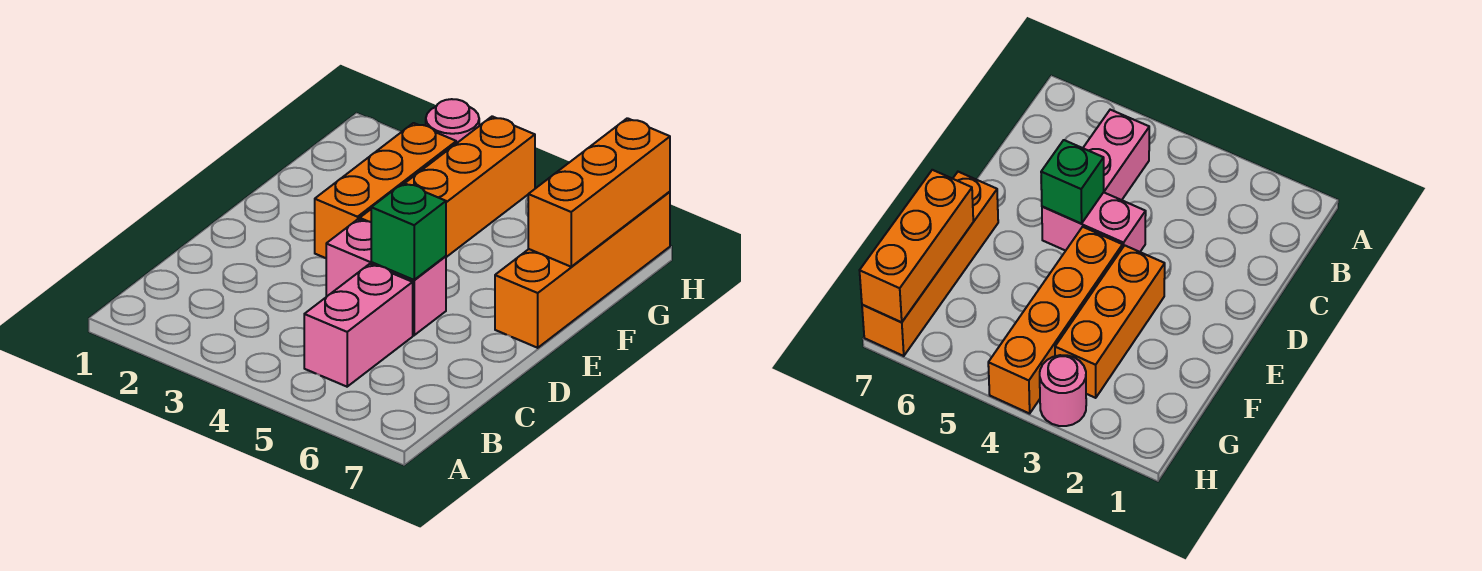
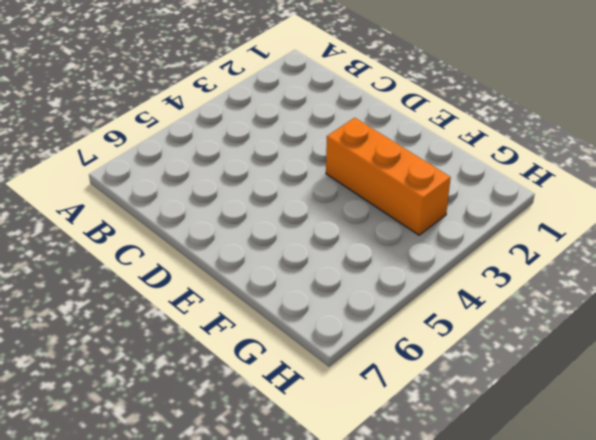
none -> pink brick B5:C5 level 1
none -> pink brick D4:D5 level 1

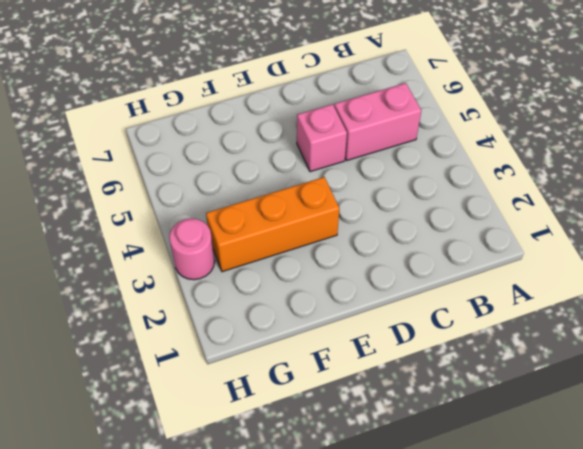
pink brick D5 level 1 -> pink brick D4:D5 level 1
none -> orange brick E4:H4 level 1
none -> orange brick E7:H7 level 1

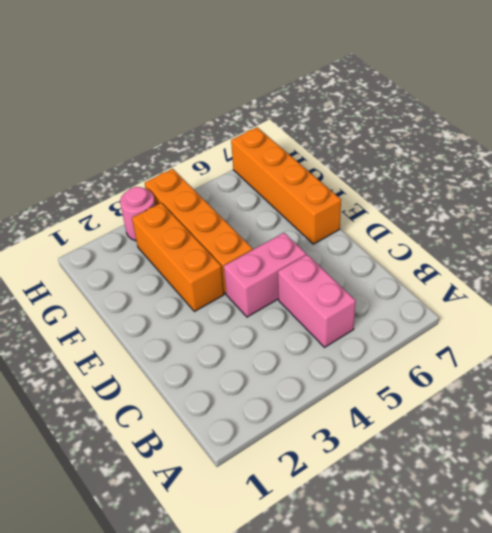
none -> green brick D5 level 2
none -> orange brick F7:H7 level 2

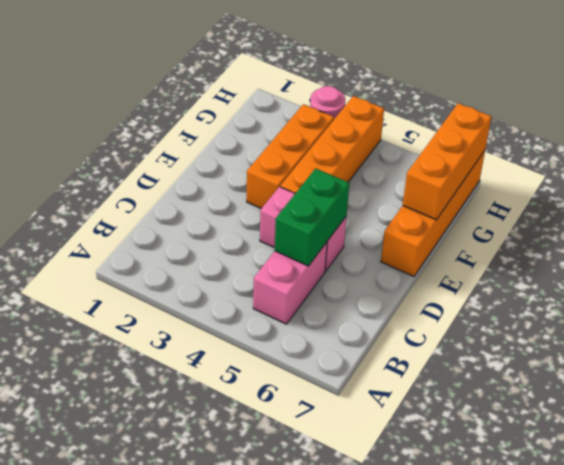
green brick C5:D5 level 2 -> green brick D5 level 2

